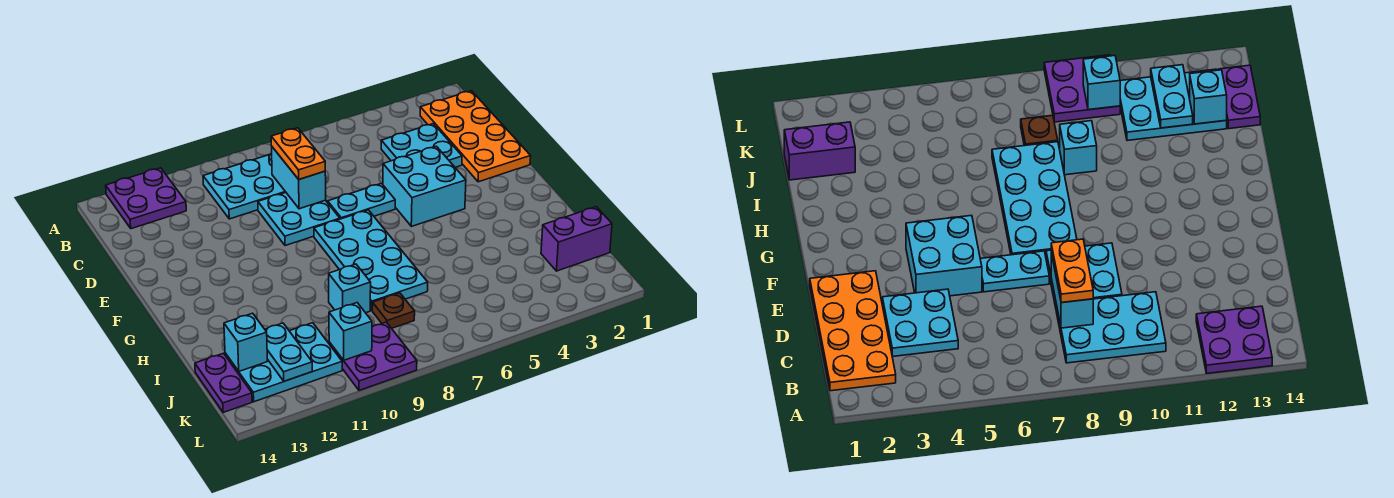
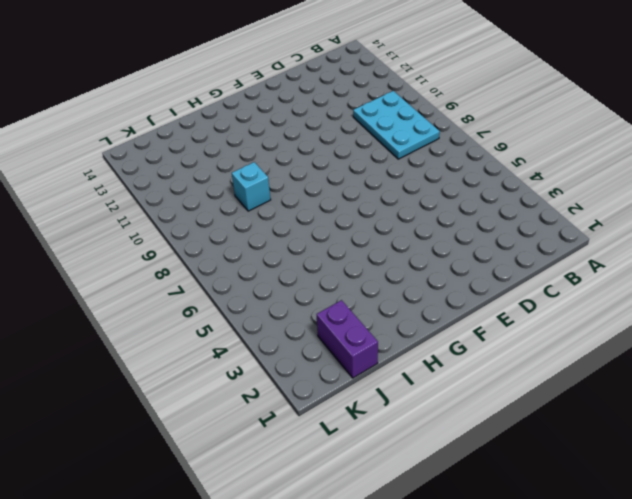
none -> purple plate A12:B13 level 1
none -> orange plate B1:E2 level 1
none -> cyan plate C3:D4 level 1

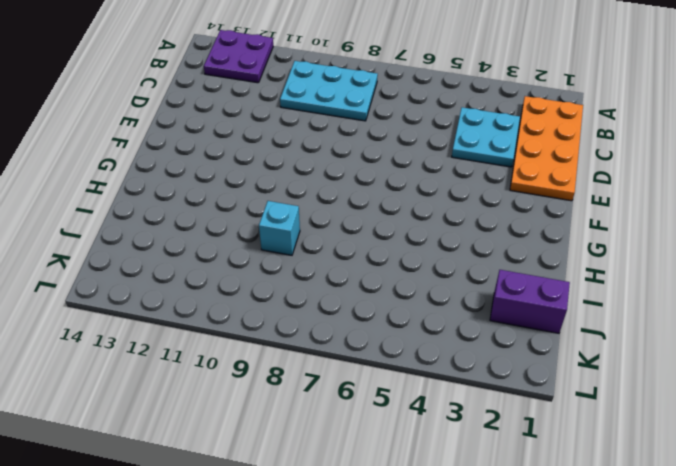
none -> cyan plate D8:E9 level 1
none -> cyan brick E4:F5 level 1
none -> cyan plate E6:E7 level 1

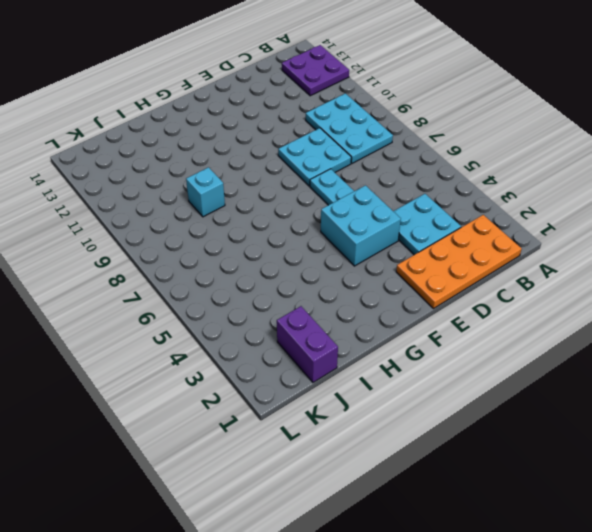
none -> cyan plate F7:I8 level 1
none -> brown plate J8 level 1
none -> cyan plate J11:K13 level 1

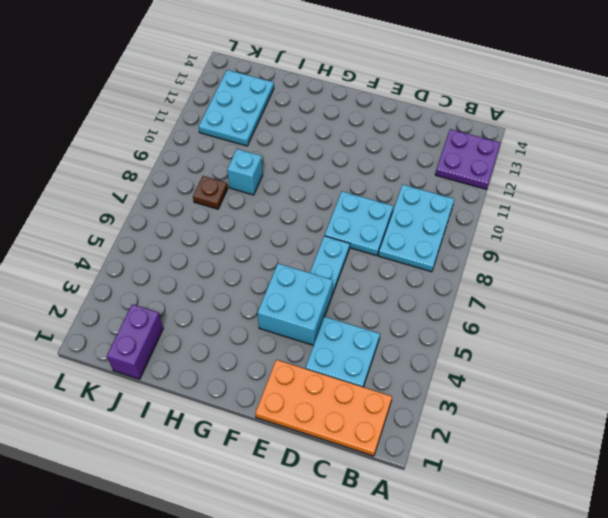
none -> cyan plate F7:I8 level 1
none -> purple plate J14:K14 level 1
none -> purple plate K9:L10 level 1

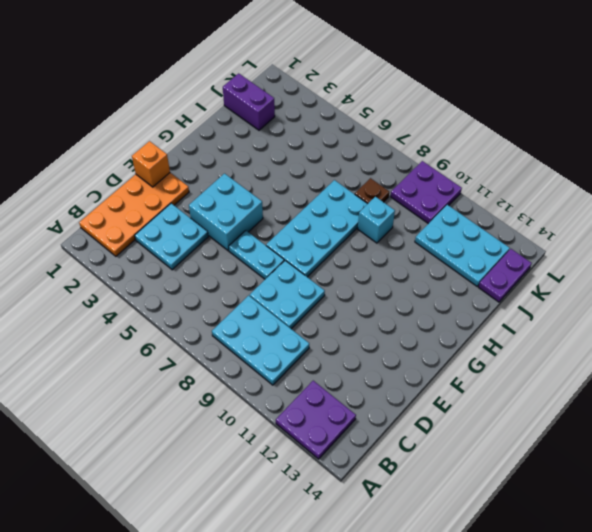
orange brick E1 level 2 -> none
none -> cyan brick C8:D8 level 2
none -> cyan plate J12:K12 level 2
none -> cyan brick J13 level 2

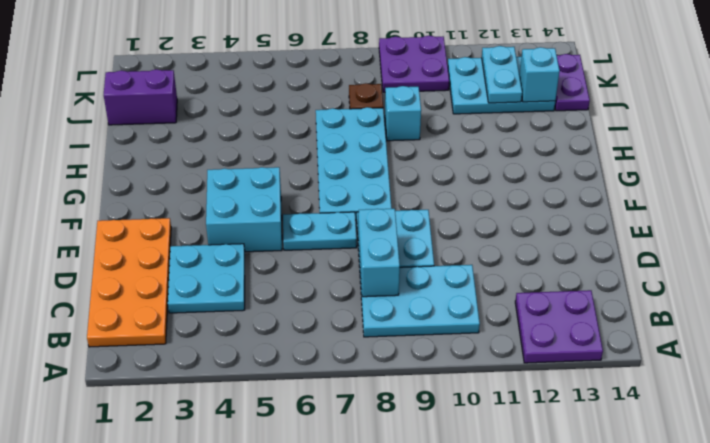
none -> cyan brick K10 level 2
none -> orange plate C8:D8 level 3

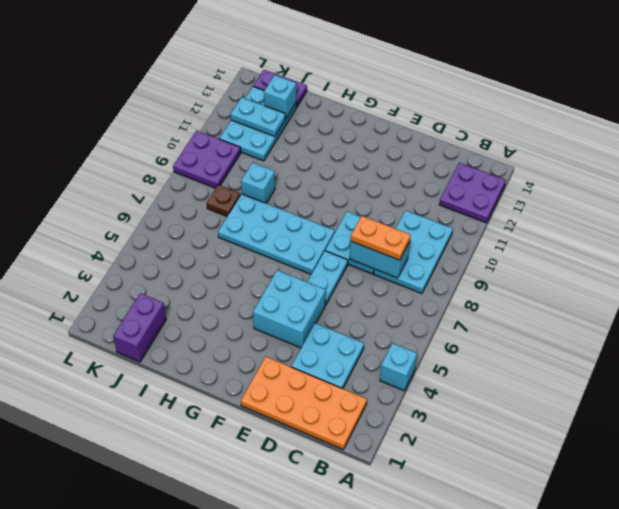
cyan brick A4 level 1 -> cyan brick K10 level 2

